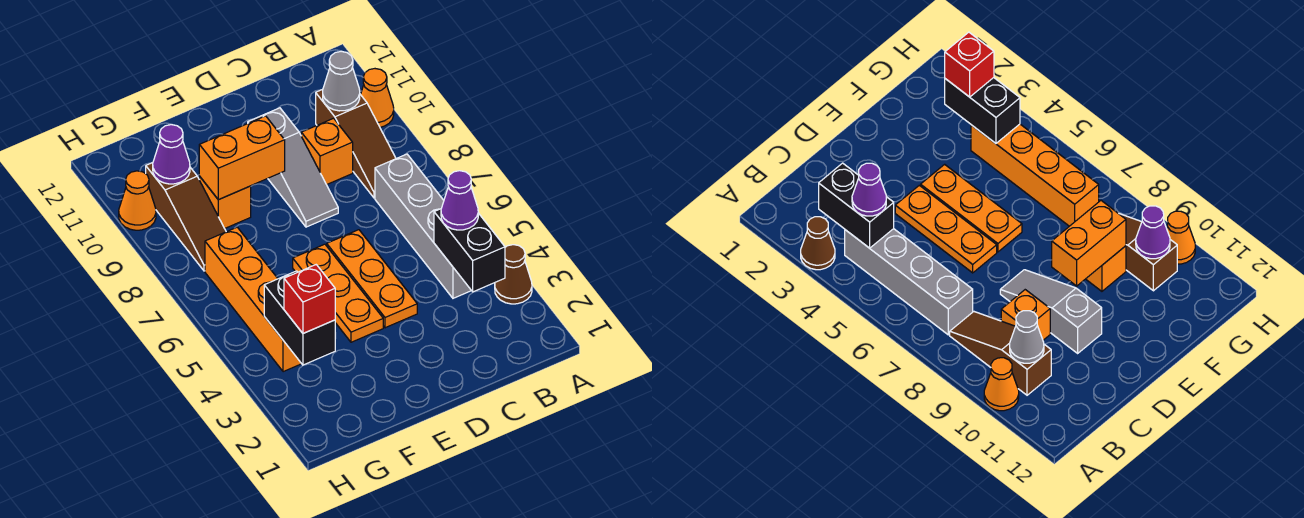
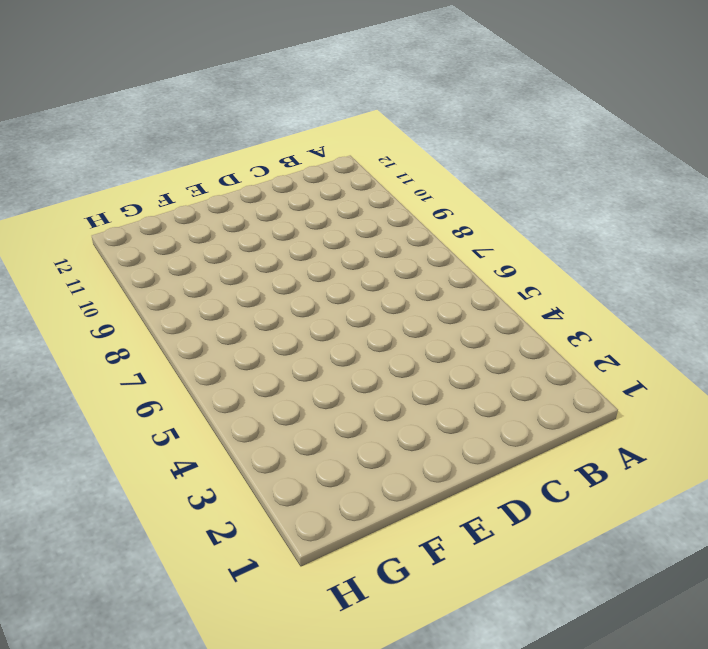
none -> brown cone A3 level 1
none -> orange cone A10 level 1
none -> grey brick B4:B7 level 1

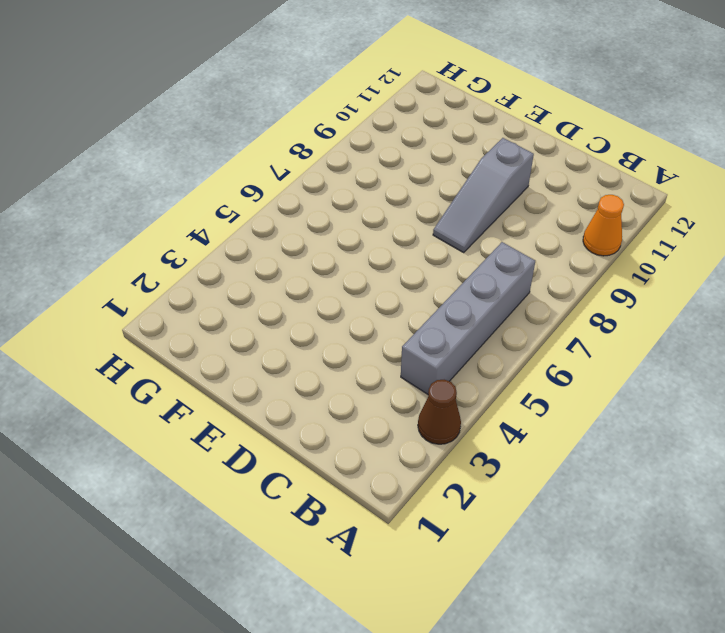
none -> brown slope B8:B10 level 1 top 10
none -> orange brick C9 level 1
none -> orange plate D4:D6 level 1

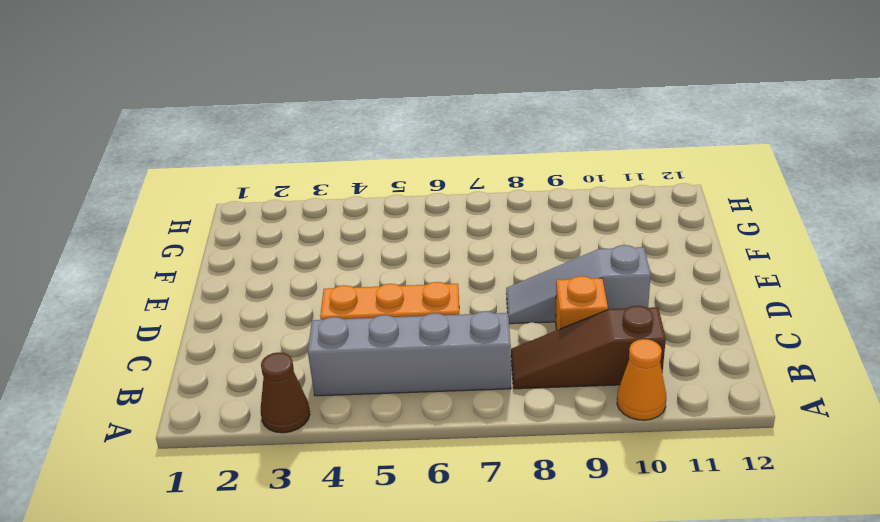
none -> orange plate E4:E6 level 1
none -> orange brick F9 level 1
none -> orange brick G4:G7 level 1

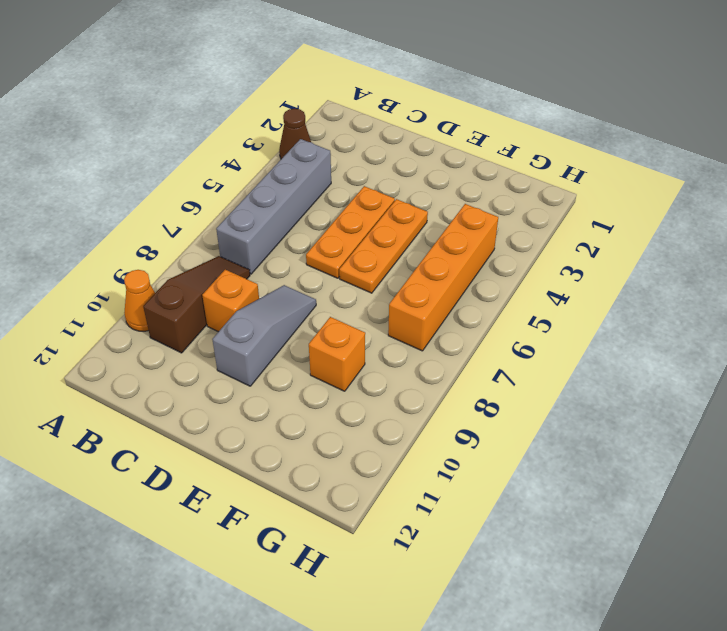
none -> brown slope G8:G10 level 1 top 10
none -> orange cone H10 level 1
none -> black brick B3:B4 level 2

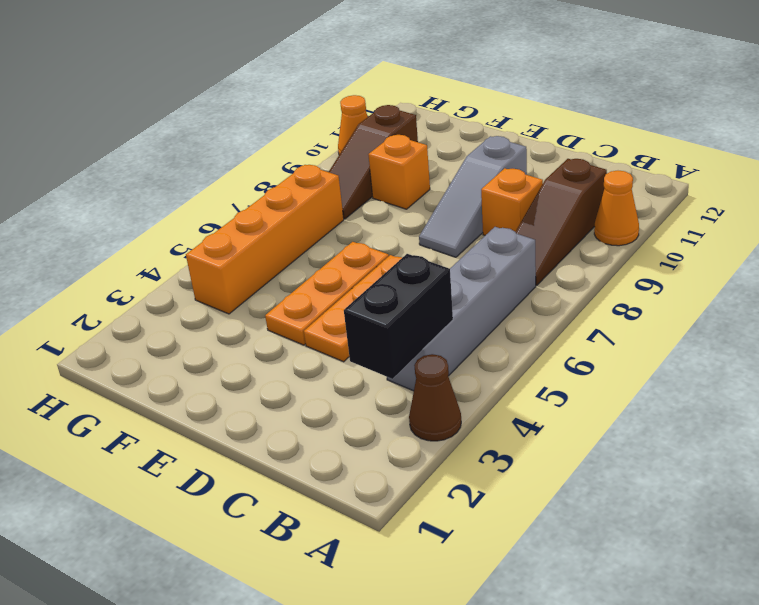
none -> grey cone B10 level 2
none -> orange brick E9:F9 level 2
none -> black brick G3:G4 level 2

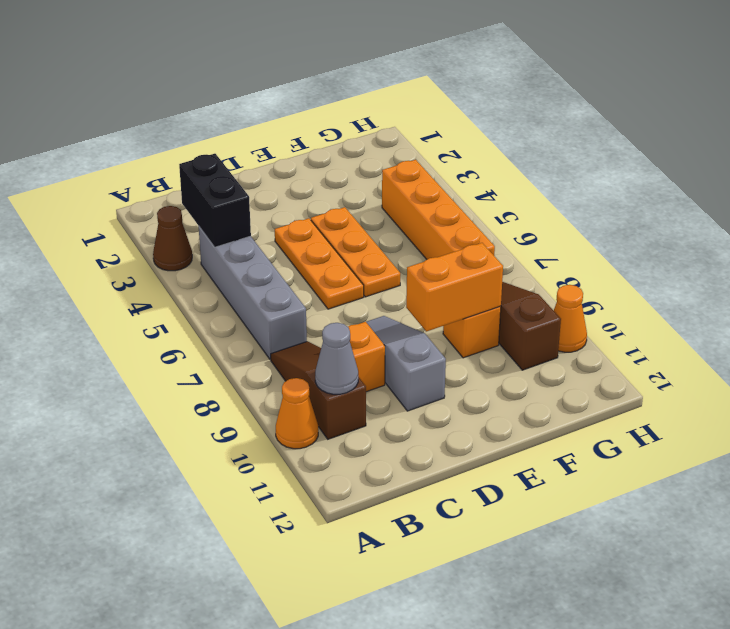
none -> black brick G3:G4 level 2
none -> purple cone G10 level 2
none -> purple cone B4 level 3

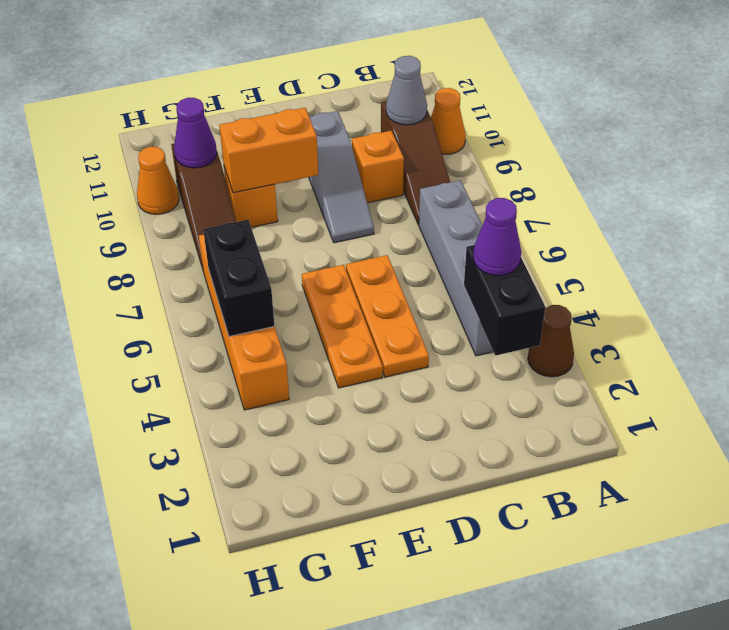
black brick G5:G6 level 2 -> black brick G3:G4 level 2
none -> red brick G3 level 3

